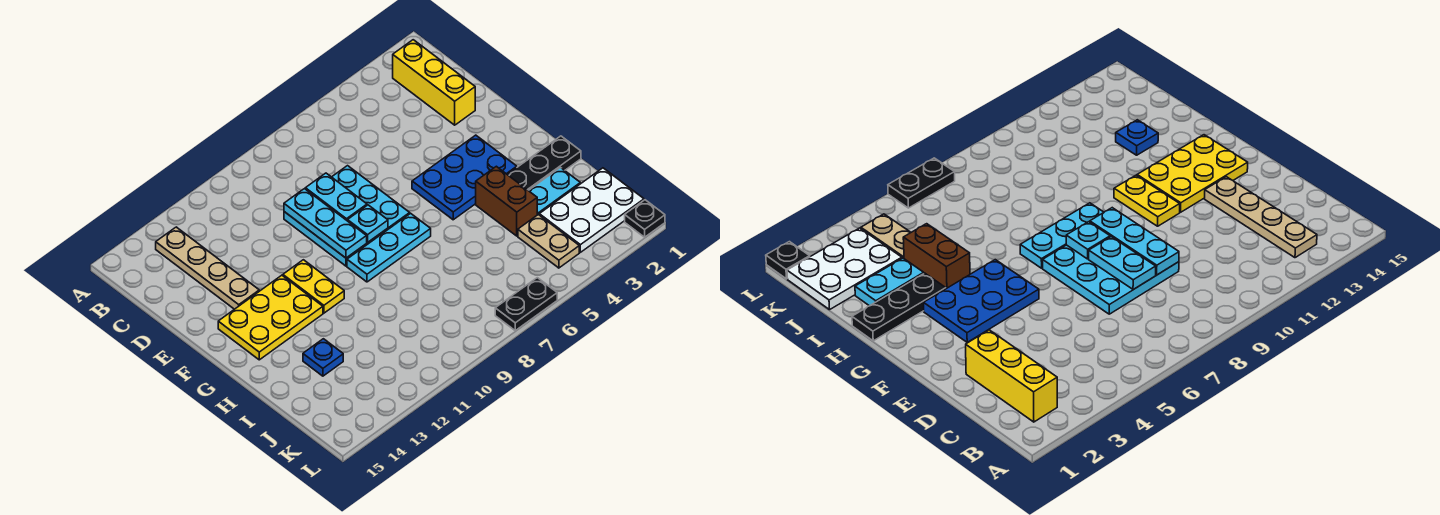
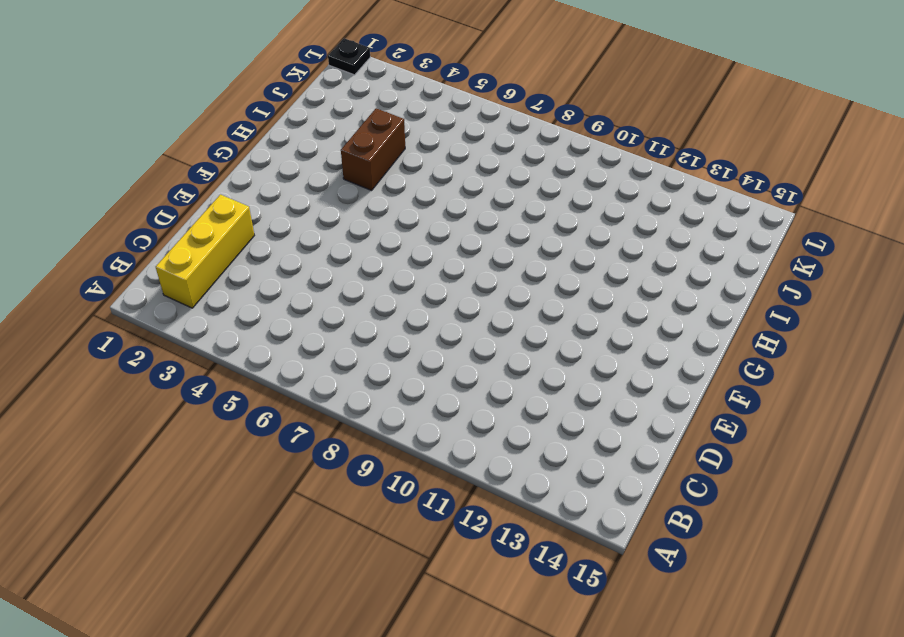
none -> tan plate B13:E13 level 1
none -> cyan plate D7:F9 level 1
none -> blue plate F3:G5 level 1

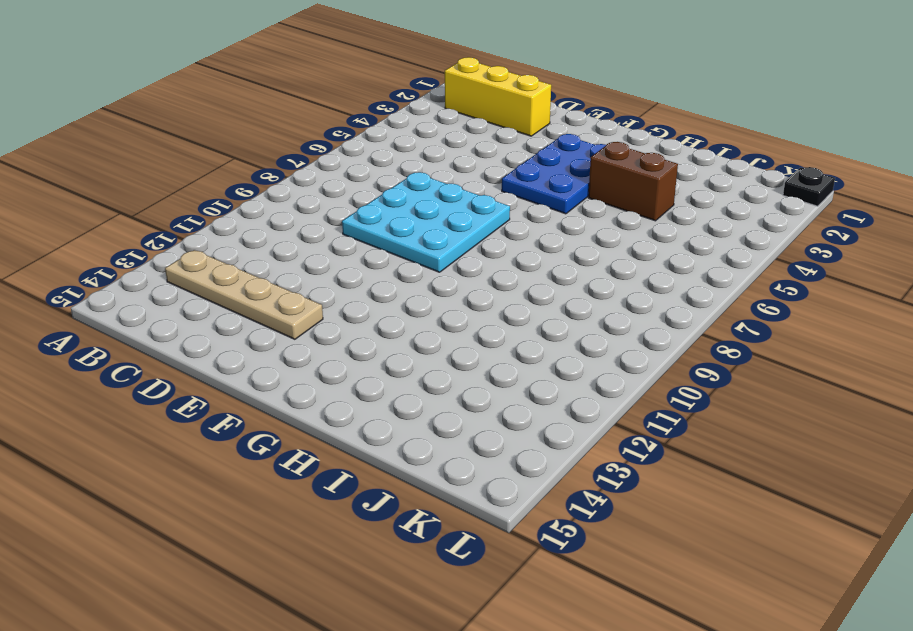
none -> yellow plate F11:G11 level 1
none -> yellow plate F12:G14 level 1
none -> cyan plate G7:G9 level 1

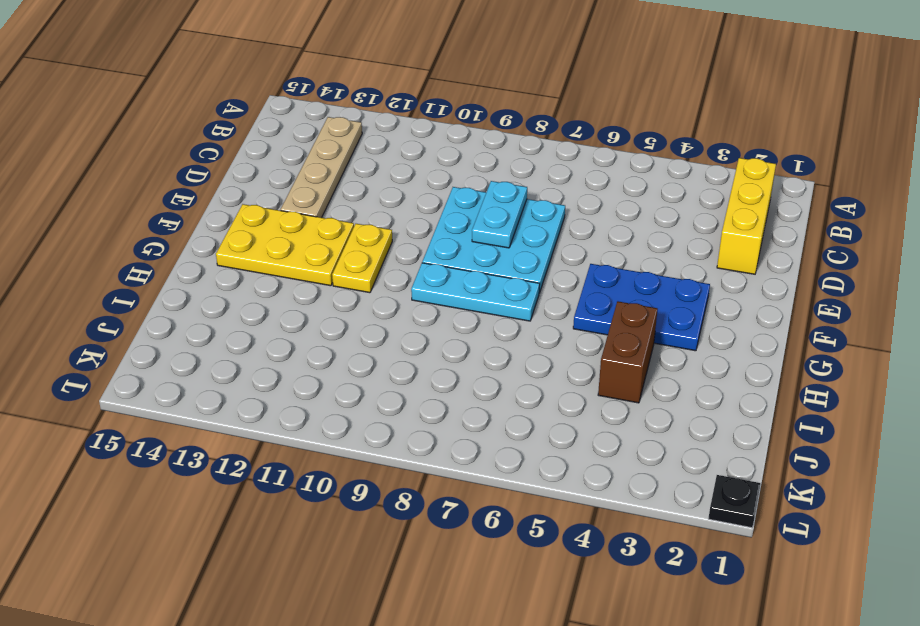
none -> black plate H1:H3 level 1
none -> cyan plate I2:I3 level 1
none -> blue plate I13 level 1

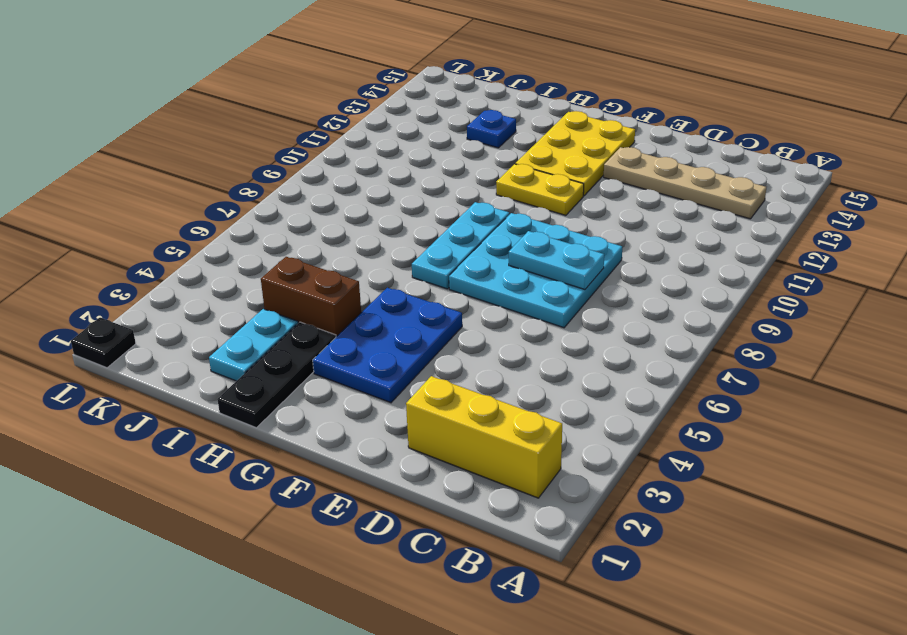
none -> white plate J1:K3 level 1
none -> tan plate J4:K4 level 1
none -> black plate L6:L7 level 1

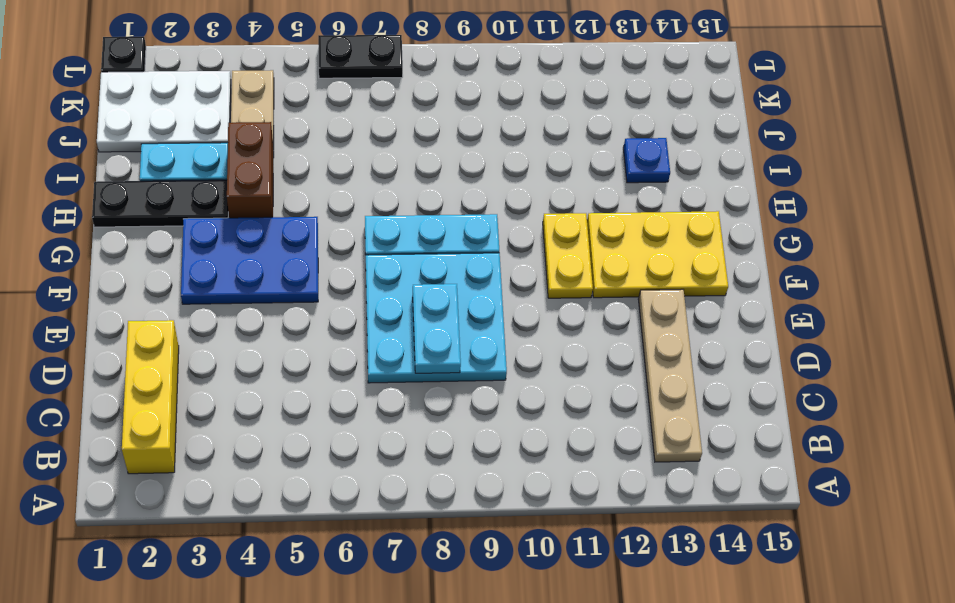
none -> cyan plate D9:F9 level 2
none -> cyan plate F8 level 2

